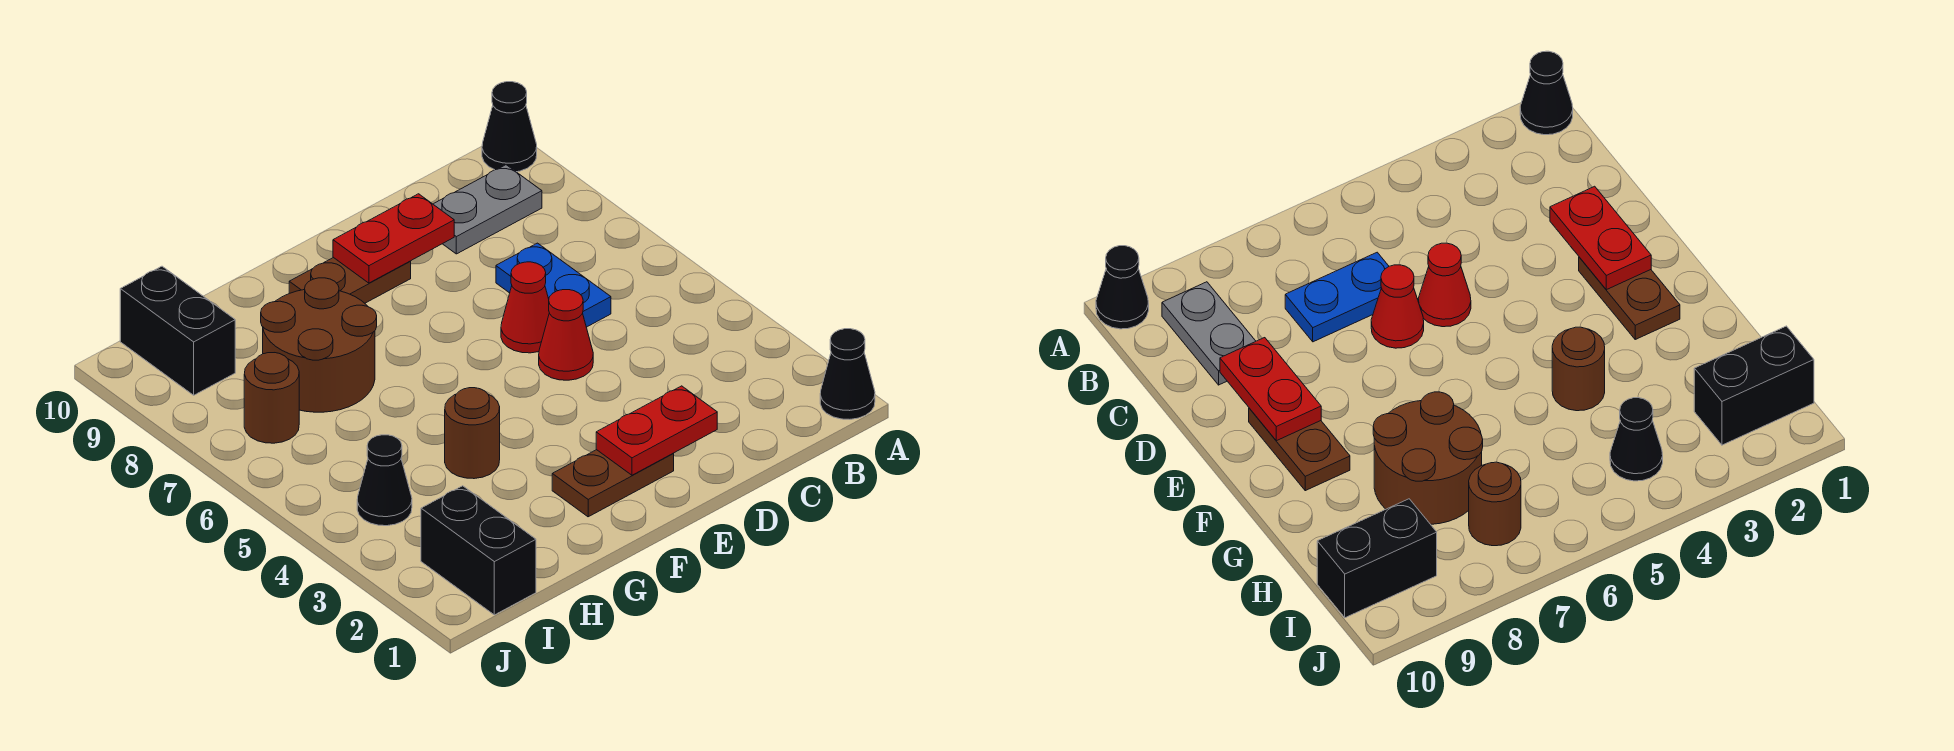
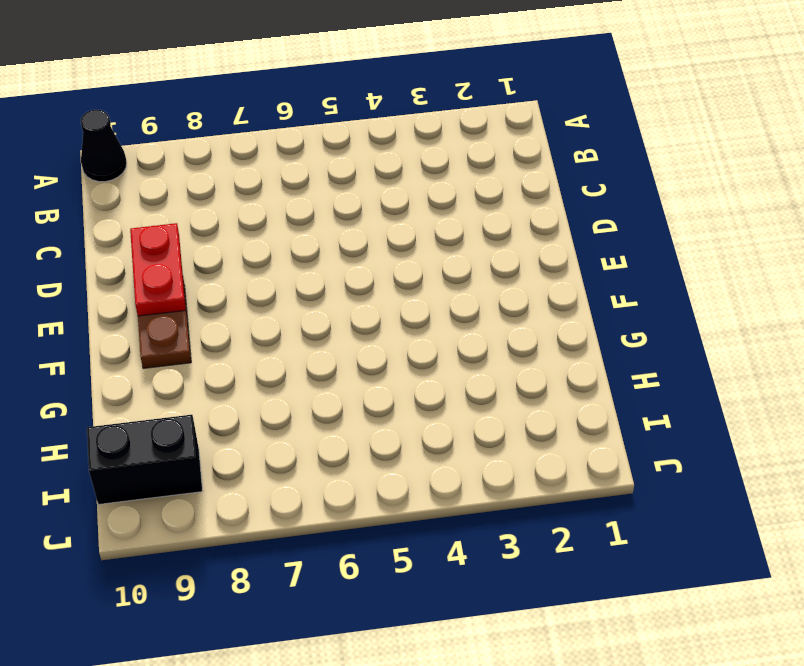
none -> black cone A1 level 1
none -> grey plate B9:C9 level 1
none -> blue plate C6:C7 level 1

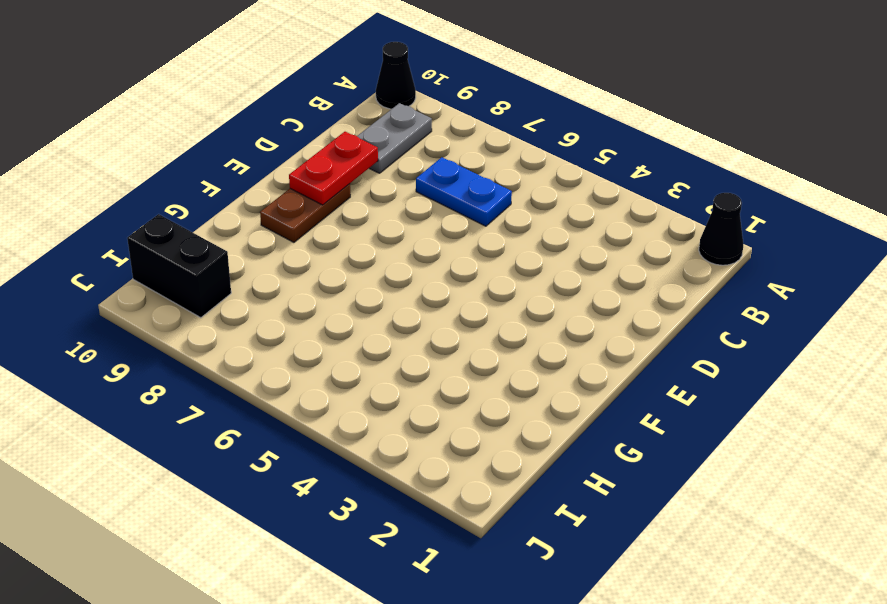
none -> red cone D5 level 1
none -> red cone D6 level 1
none -> brown plate E2:F2 level 1

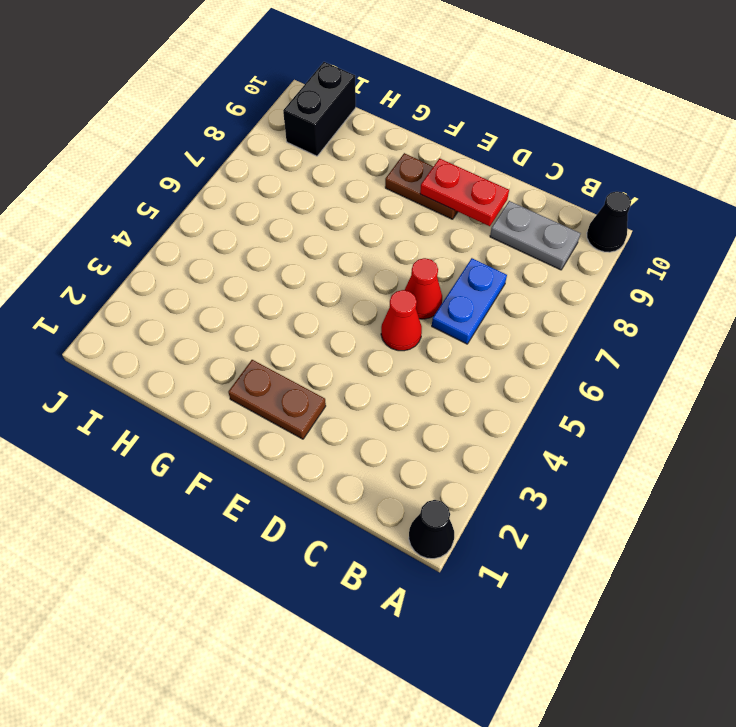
none -> brown round brick G4 level 1
none -> brown round brick G7:H8 level 1
none -> black brick I1:I2 level 1

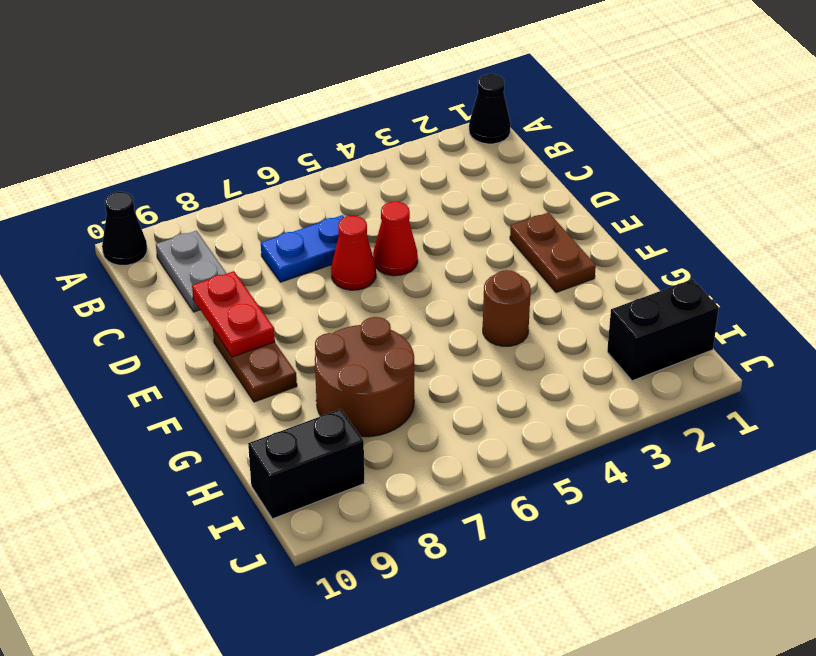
none -> black cone I4 level 1
none -> brown round brick I7 level 1
none -> red plate D2:E2 level 2

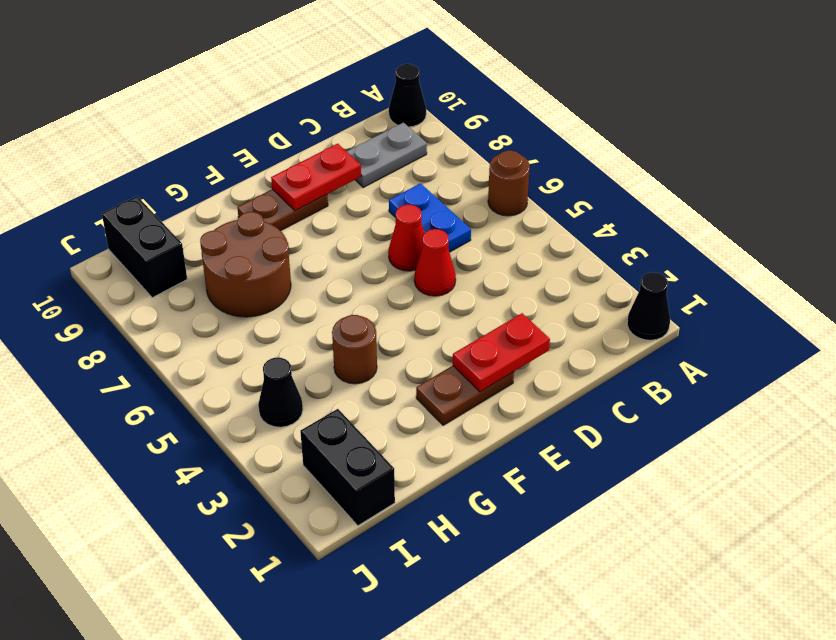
brown round brick A6 level 1 -> brown round brick I7 level 1

